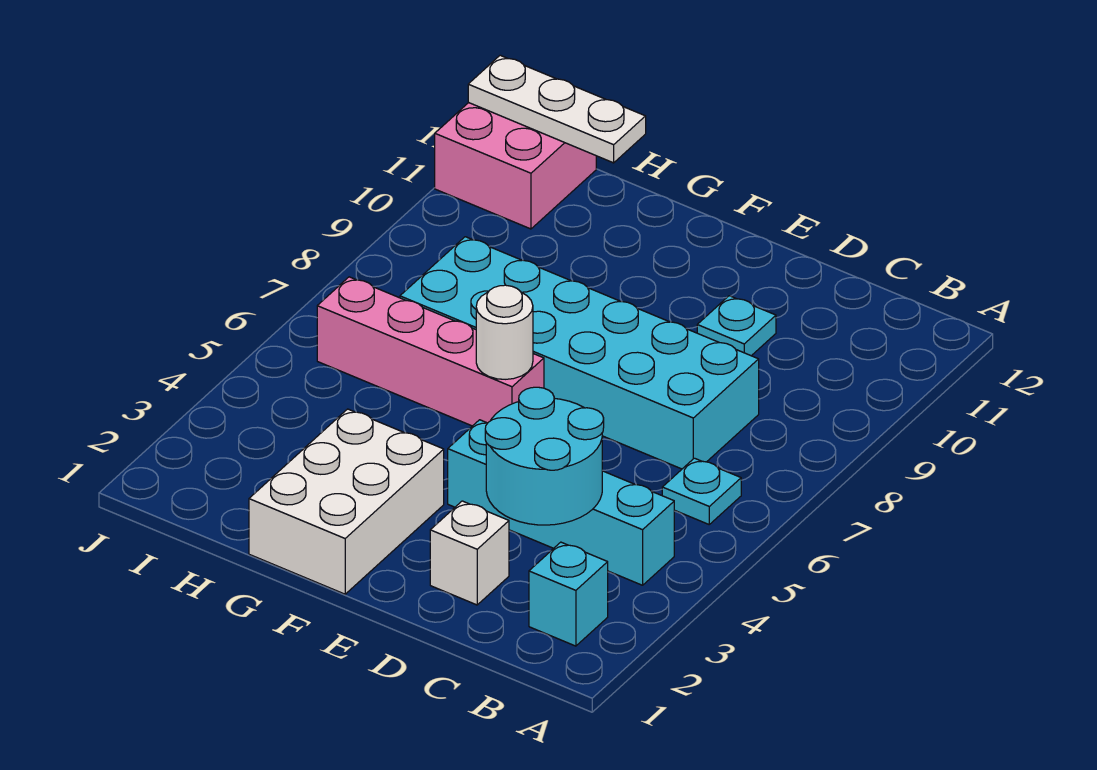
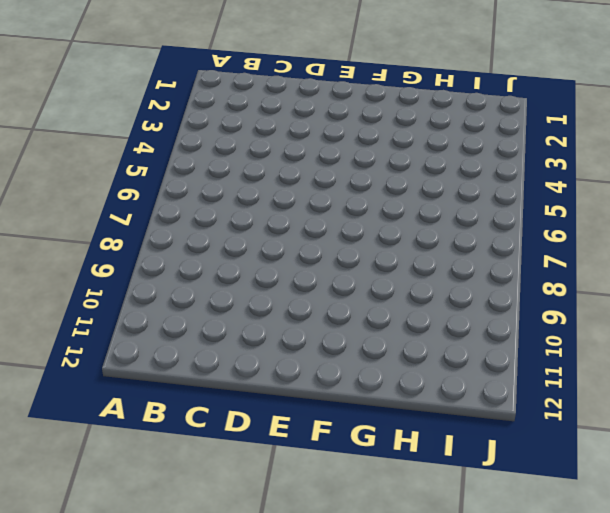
none -> cyan brick B2 level 1
none -> cyan brick B4:E4 level 1
none -> cyan plate B6 level 1

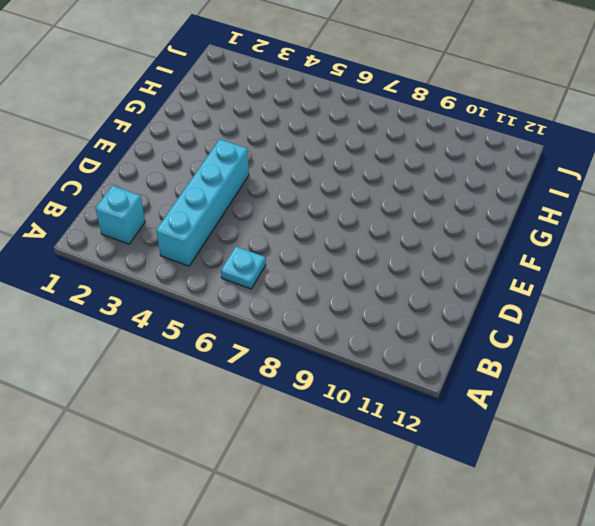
none -> cyan brick C7:H8 level 1
none -> white brick D2 level 1
none -> cyan plate D10 level 1

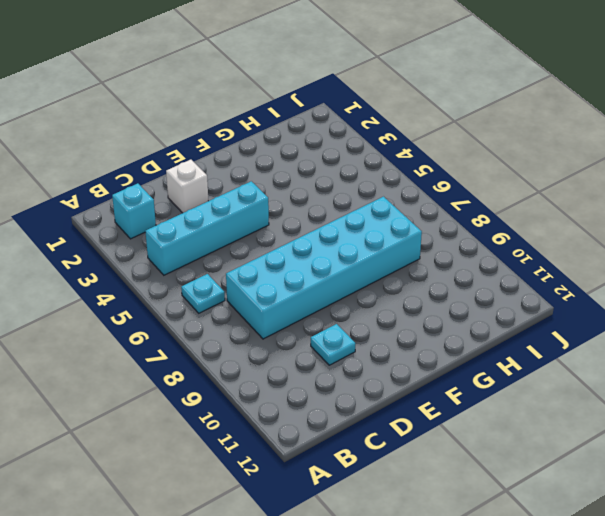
none -> white brick F1:G3 level 1
none -> pink brick F6:I6 level 1
none -> pink brick I11:J12 level 1

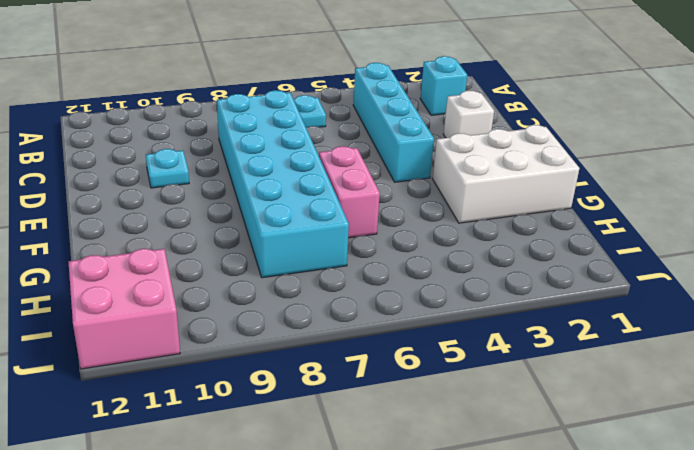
pink brick F6:G6 level 1 -> pink brick F6:I6 level 1
none -> cyan round brick C3:D4 level 2
none -> white round brick F6 level 2
none -> white plate H12:J12 level 2

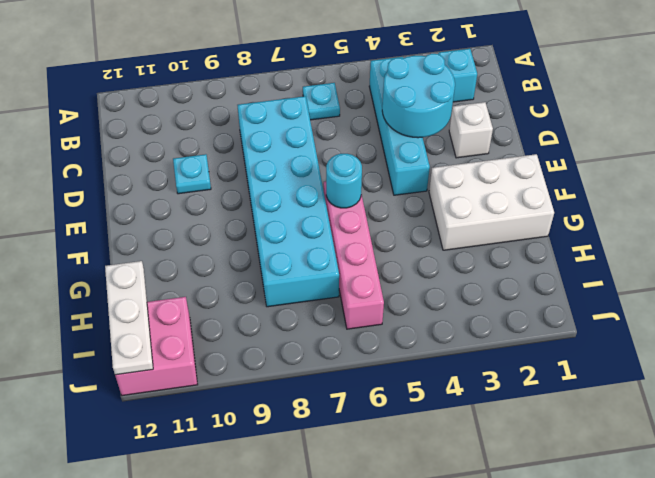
cyan round brick F6 level 2 -> white round brick F6 level 2

